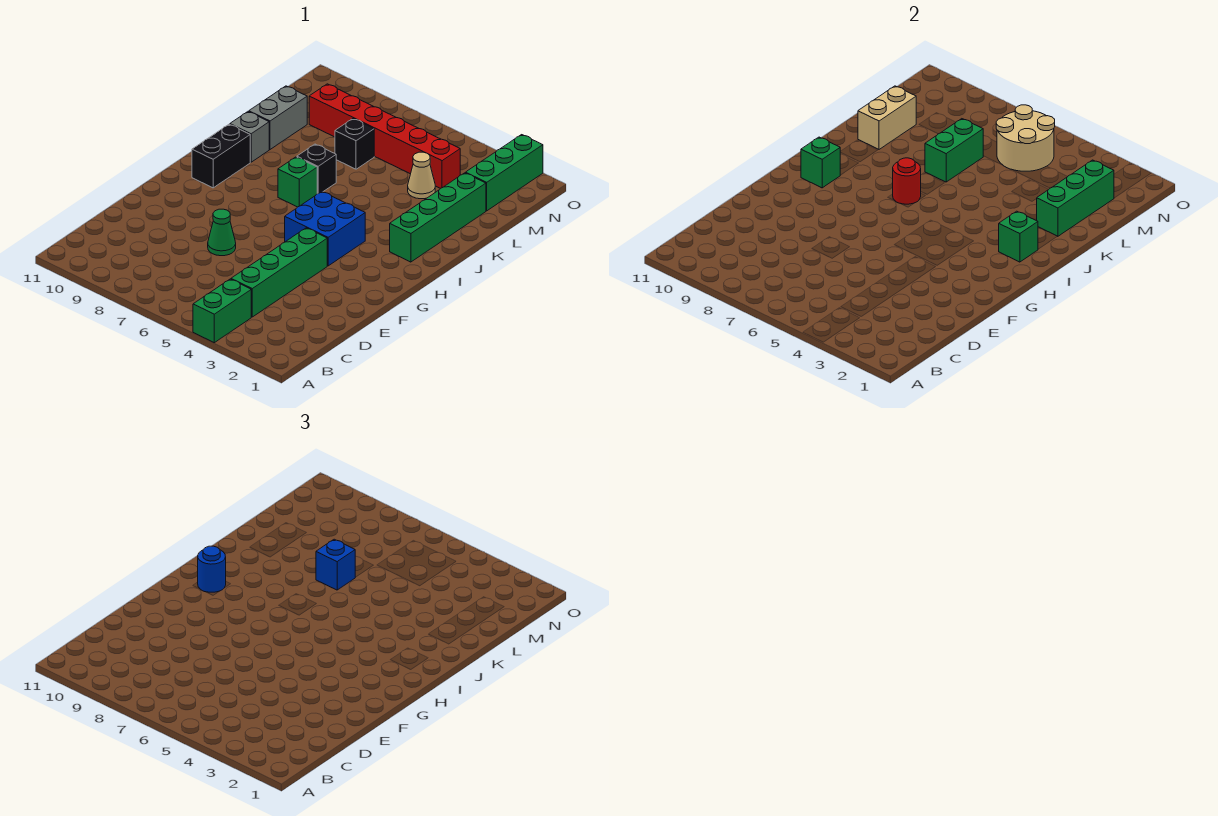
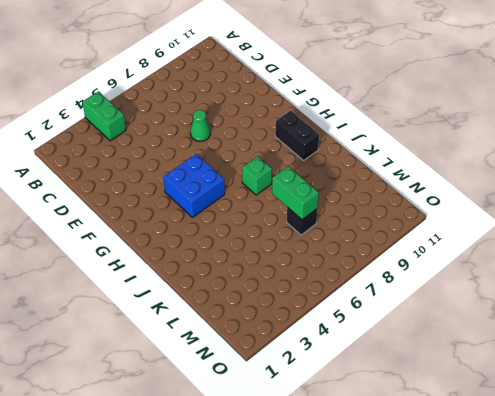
none -> green brick C4:F4 level 1
none -> green brick I2:L2 level 1
none -> black brick J7 level 1

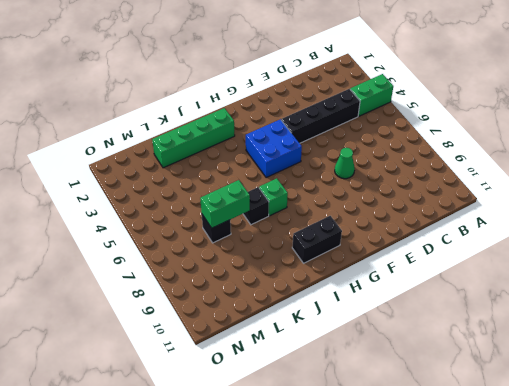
black brick C4:F4 level 1 -> green brick C4:F4 level 1
none -> grey brick J10 level 1
none -> grey brick K10:L10 level 1
none -> tan cone L4 level 1

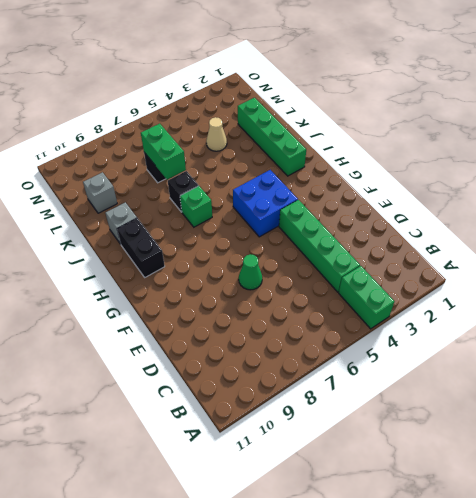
grey brick L10 level 1 -> grey brick K10:L10 level 1
none -> green brick M2:O2 level 1
none -> red brick M4:M9 level 1
none -> green brick H10 level 2

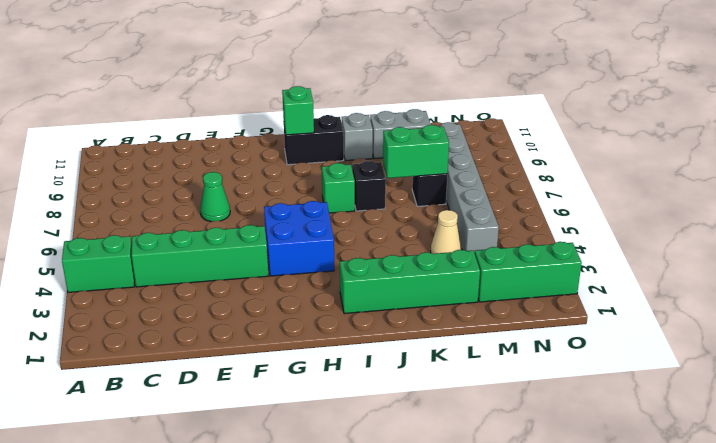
grey brick M4:M9 level 1 -> red brick M4:M9 level 1
none -> green brick I2 level 2
none -> red round brick I7 level 2
none -> green brick K2:M2 level 2

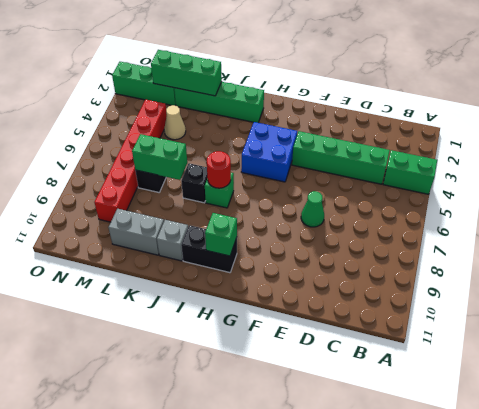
none -> green brick I2 level 2
none -> tan brick K10:L10 level 2
none -> tan round brick M5:N6 level 2

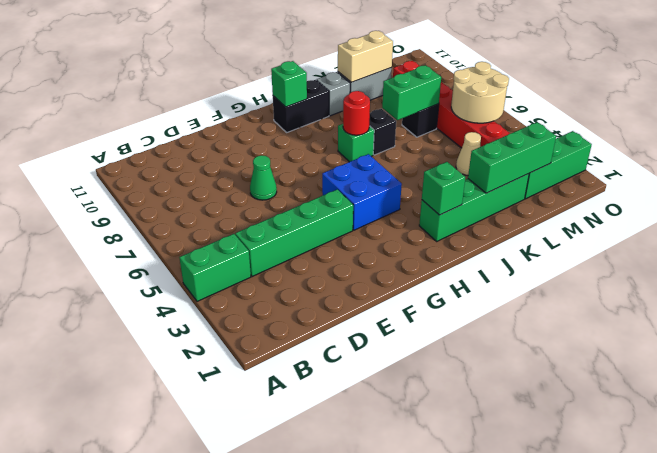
none -> blue round brick H10 level 3
none -> blue brick K7 level 3

